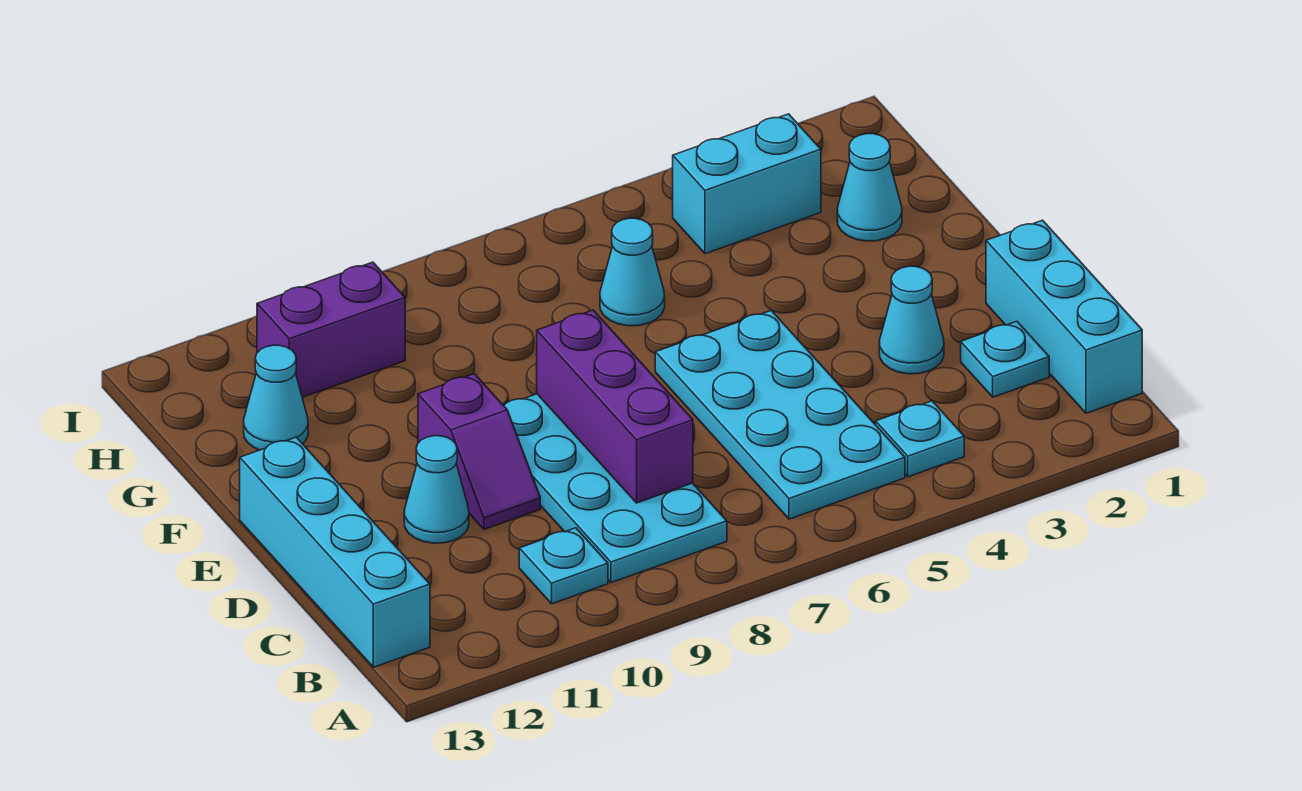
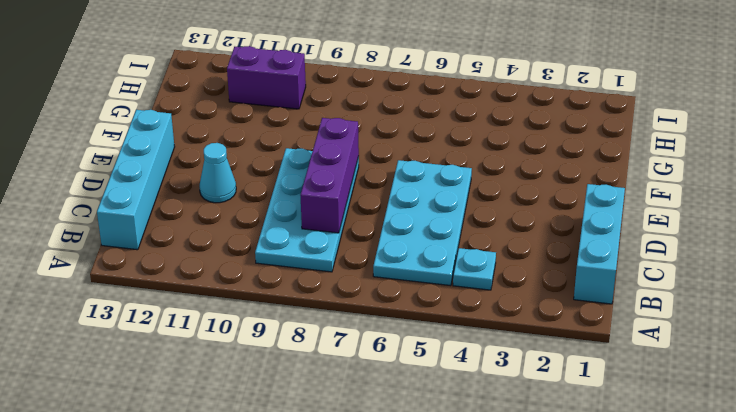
none -> cyan plate B10 level 1
none -> cyan plate C2 level 1
none -> cyan cone D3 level 1

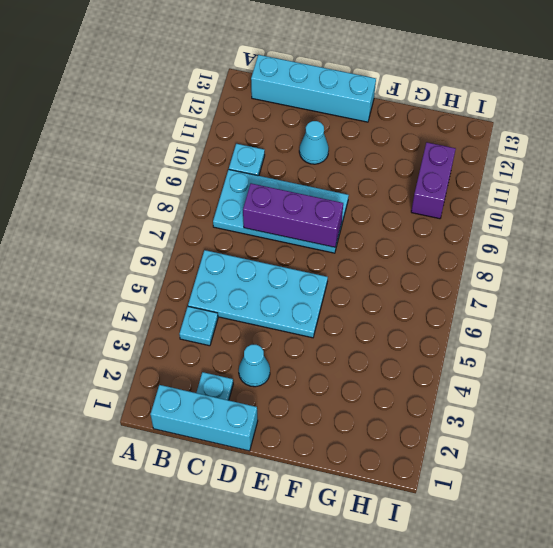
none -> purple slope D10:E10 level 1 top E
none -> cyan cone G2 level 1
none -> cyan cone G6 level 1

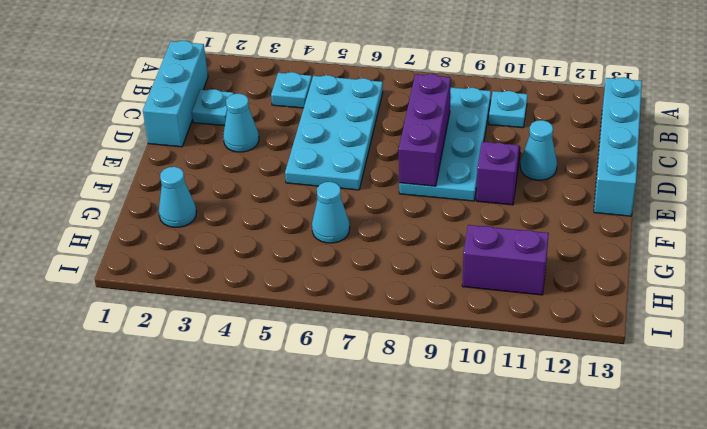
none -> cyan cone G12 level 1
none -> cyan brick H3:H4 level 1

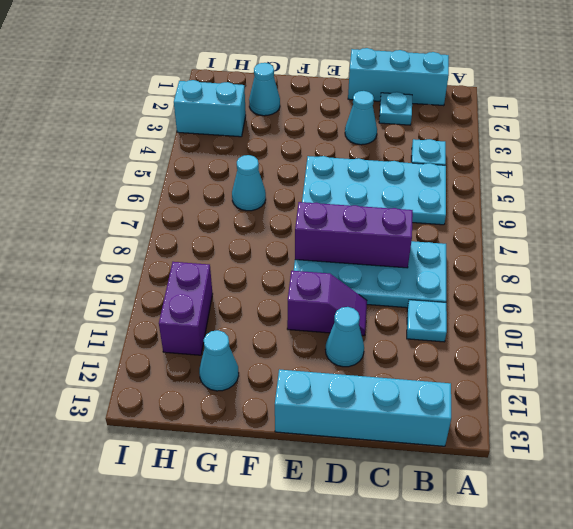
cyan brick H3:I3 level 1 -> cyan brick H3:H4 level 1

